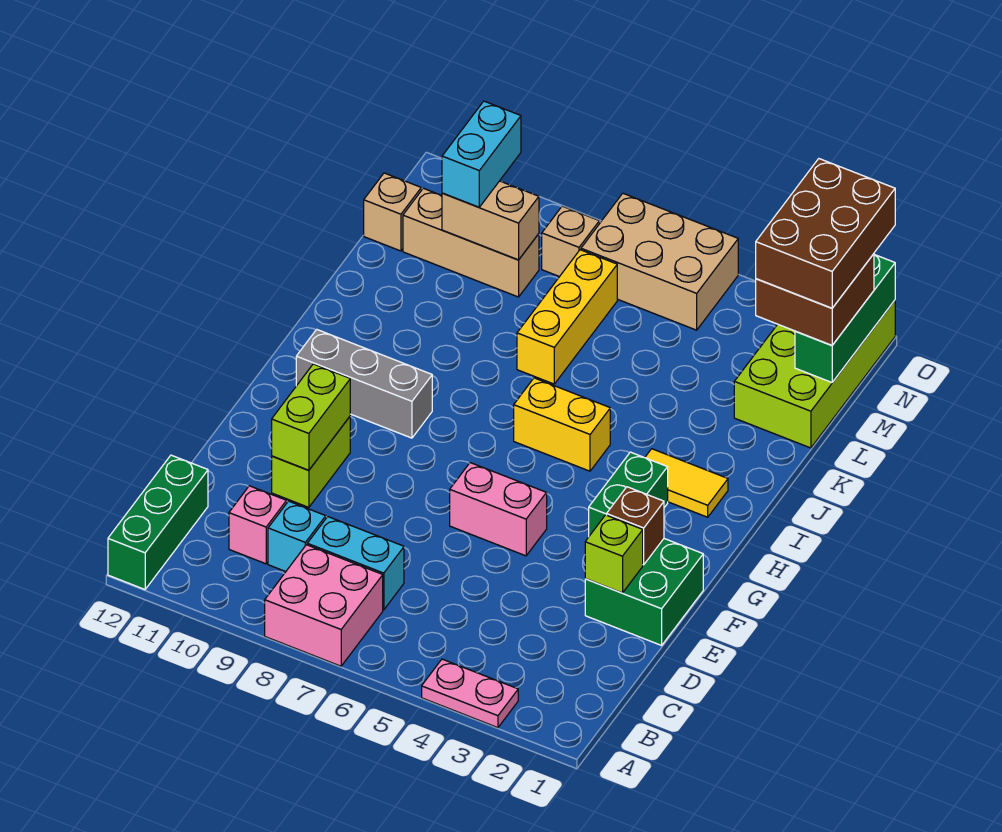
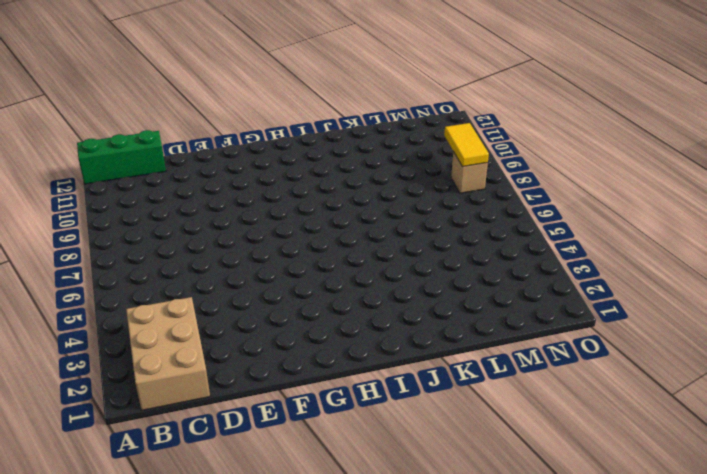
tan brick B1:C3 level 1 -> tan brick N5:O7 level 1
yellow tile N8:N9 level 2 -> yellow tile I2:I3 level 1
none -> pink plate A3:A4 level 1
none -> pink brick A7:B8 level 1
none -> cyan brick C7:C8 level 1

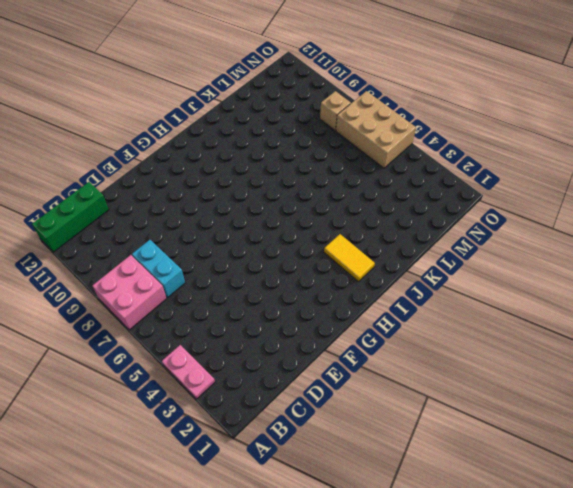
none -> cyan brick C9 level 1
none -> pink brick C10 level 1
none -> green brick E1:F2 level 1

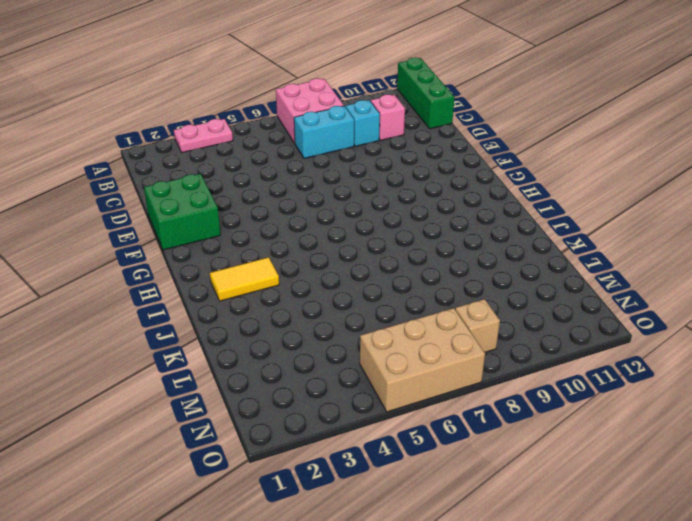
none -> lime brick E10:F10 level 1
none -> pink brick F5:F6 level 1
none -> green brick G3:H3 level 1

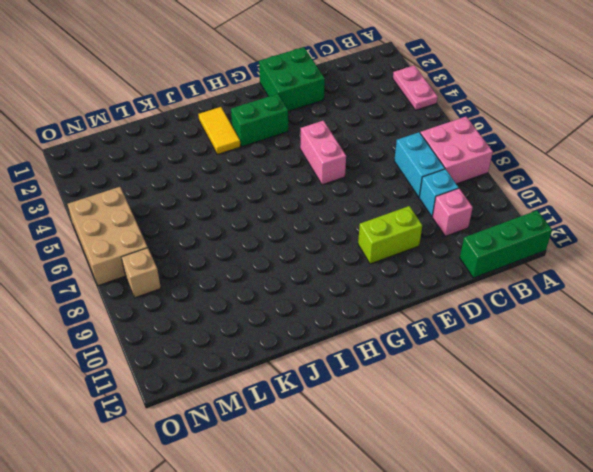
none -> grey brick H9:H11 level 1
none -> yellow brick I5:I6 level 1
none -> yellow brick K7:M7 level 1

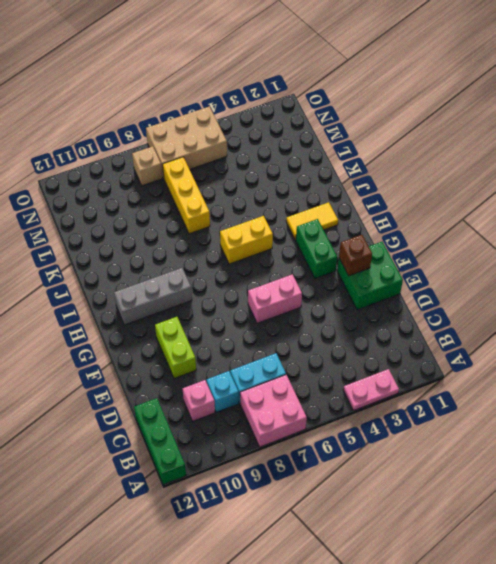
none -> lime brick L1:O2 level 1
none -> tan brick M9:M11 level 1
none -> tan brick M12 level 1

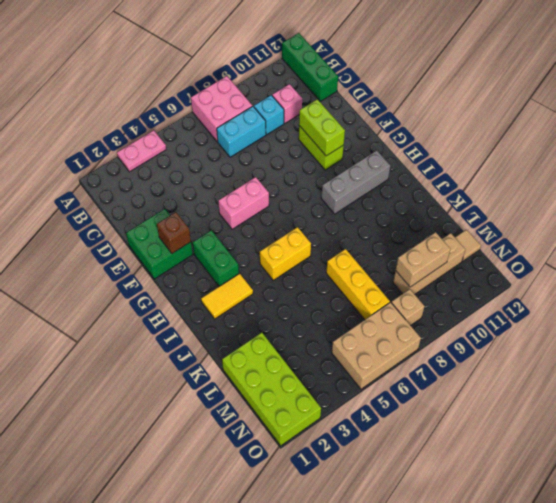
tan tile M12 level 1 -> tan brick M12 level 1
none -> lime brick E2 level 2
none -> green brick M1:O1 level 2
none -> brown brick M1:N2 level 3

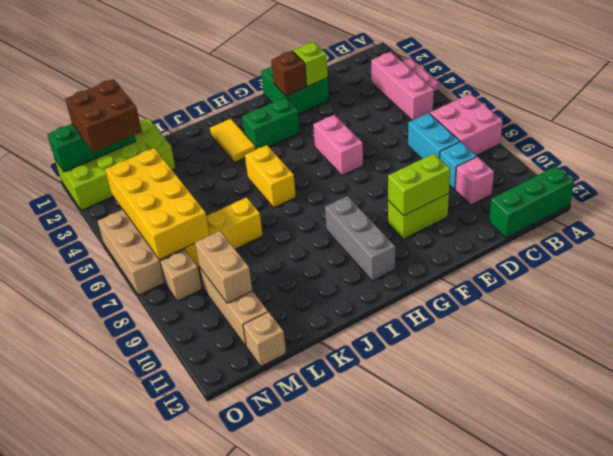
pink brick B3:B5 level 1 -> none
yellow brick M4:N7 level 2 -> none
none -> cyan brick M10:N10 level 3
none -> brown brick M1:O2 level 4

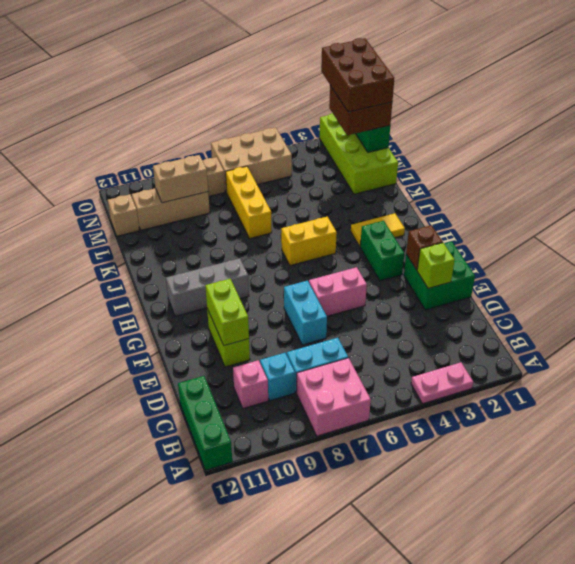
cyan brick E7:F7 level 1 -> cyan brick M10:N10 level 3

